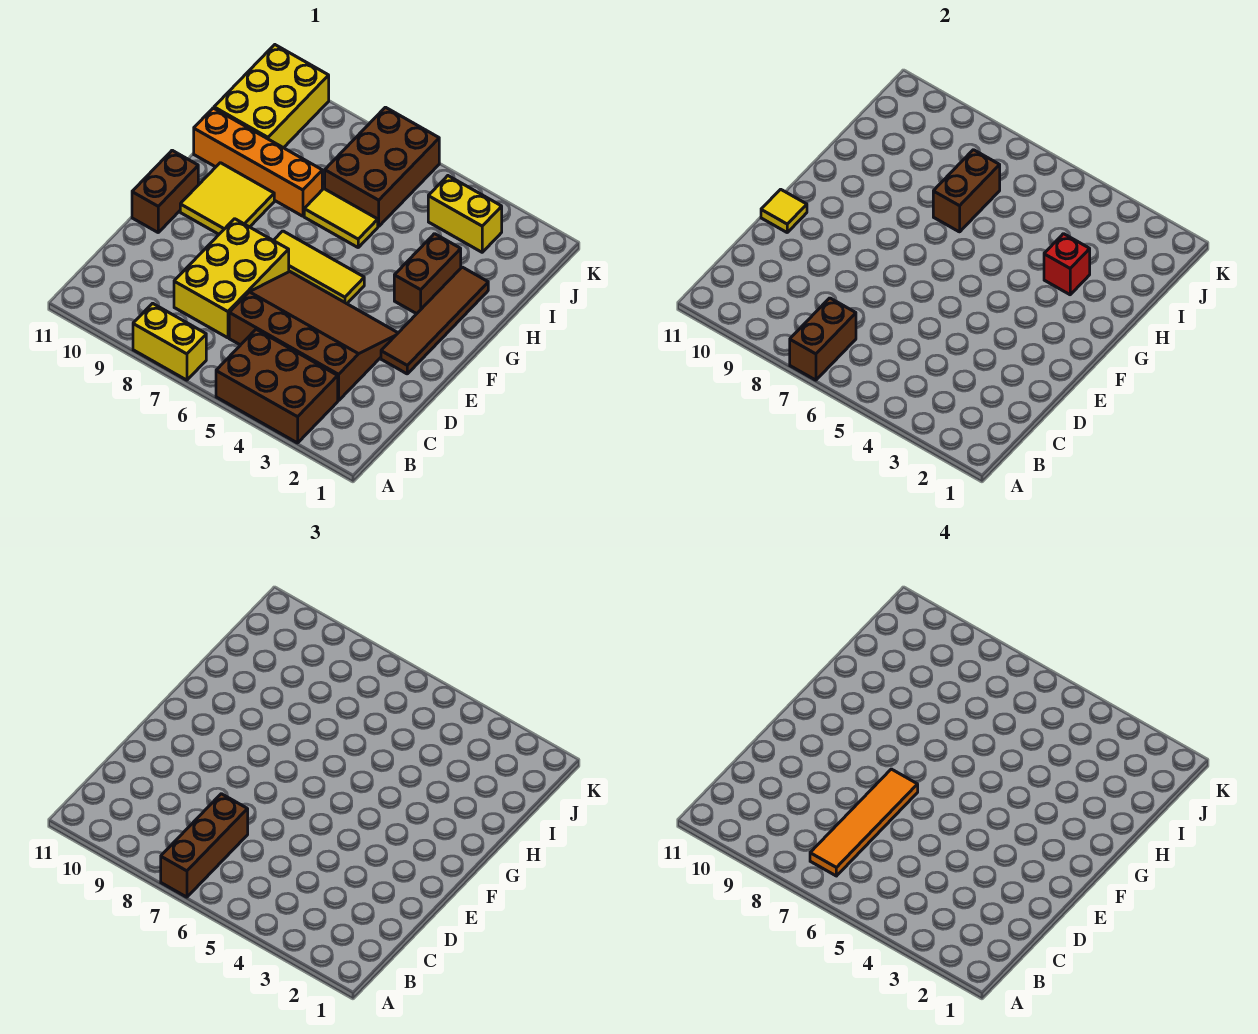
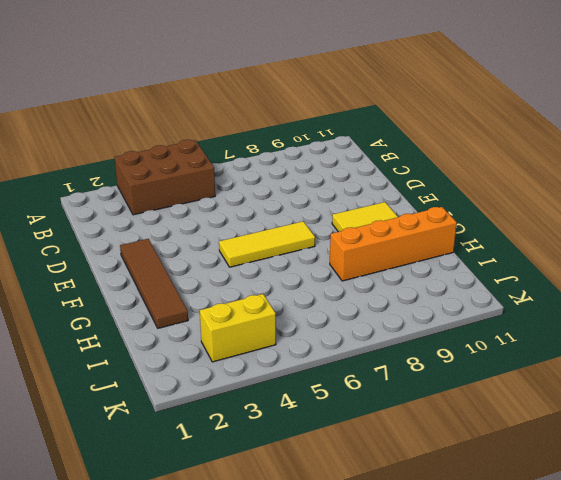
none -> yellow brick A7:A8 level 1
none -> brown slope C3:E6 level 1 top C
none -> yellow brick C7:E8 level 1

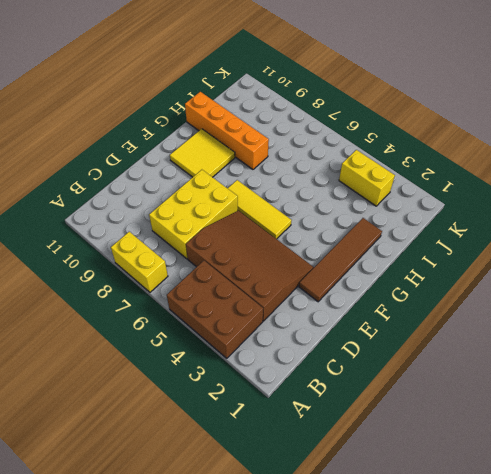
none -> brown brick E11:F11 level 1
none -> brown brick G3:H3 level 1
none -> yellow tile H6:H7 level 1

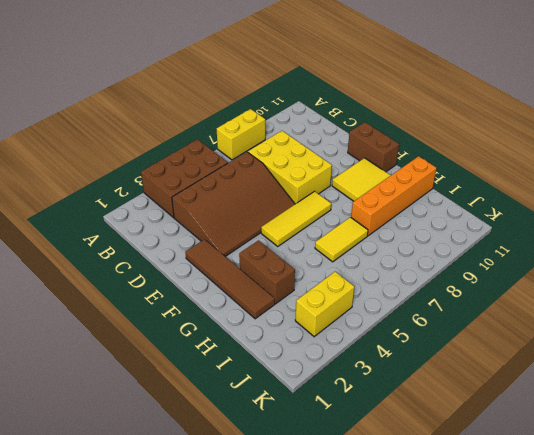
none -> brown brick I6:K7 level 1
none -> yellow brick I10:K11 level 1
none -> brown brick A7:B7 level 2

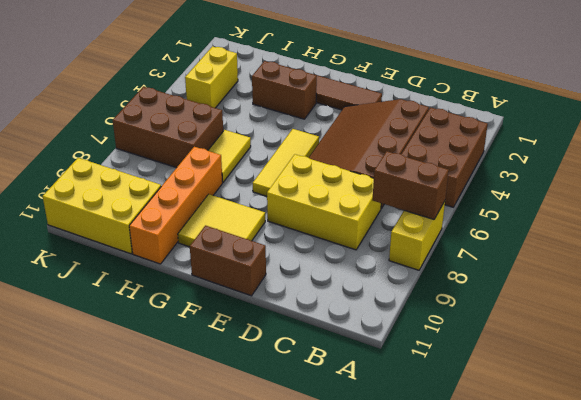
none -> yellow tile E11 level 2
none -> red brick H3 level 2
none -> brown brick H7:I7 level 2

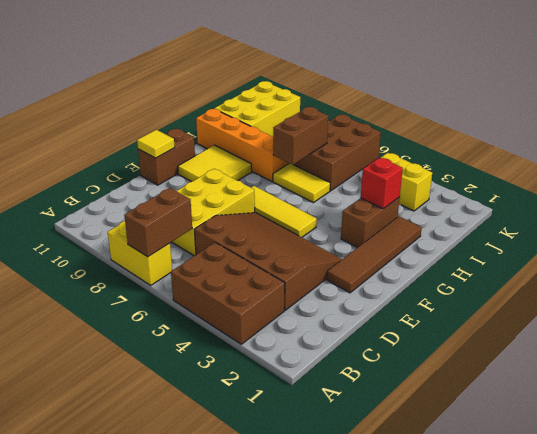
none -> brown brick A7:C7 level 3
none -> orange tile B7:E7 level 4

